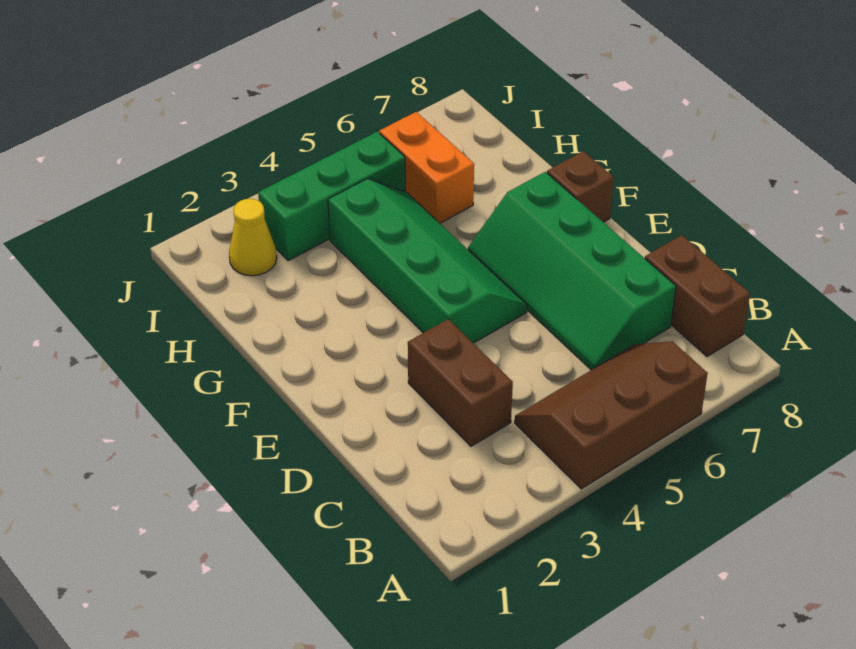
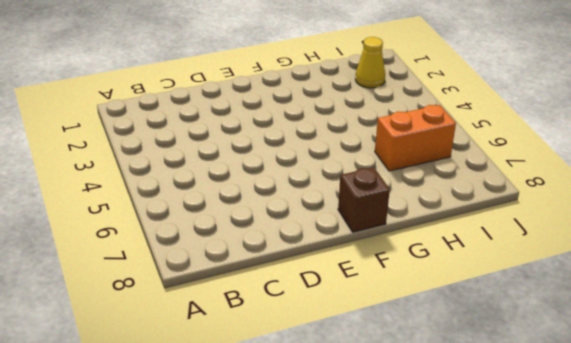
none -> brown slope A4:B6 level 1 top A
none -> brown brick B8:C8 level 1

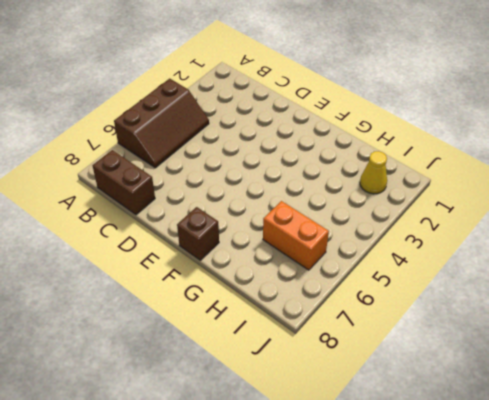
none -> brown brick C3:D3 level 1
none -> green slope C6:F7 level 1 top 7

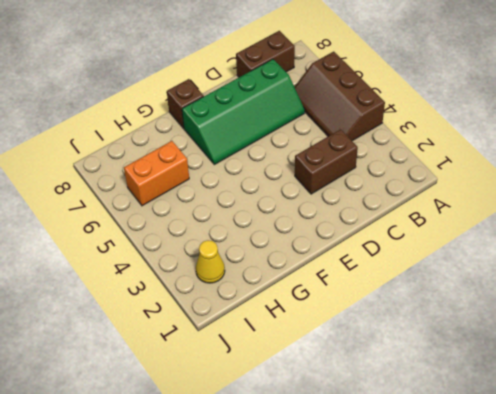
none -> green slope E4:H5 level 1 top 4
none -> green brick I3:I5 level 1

